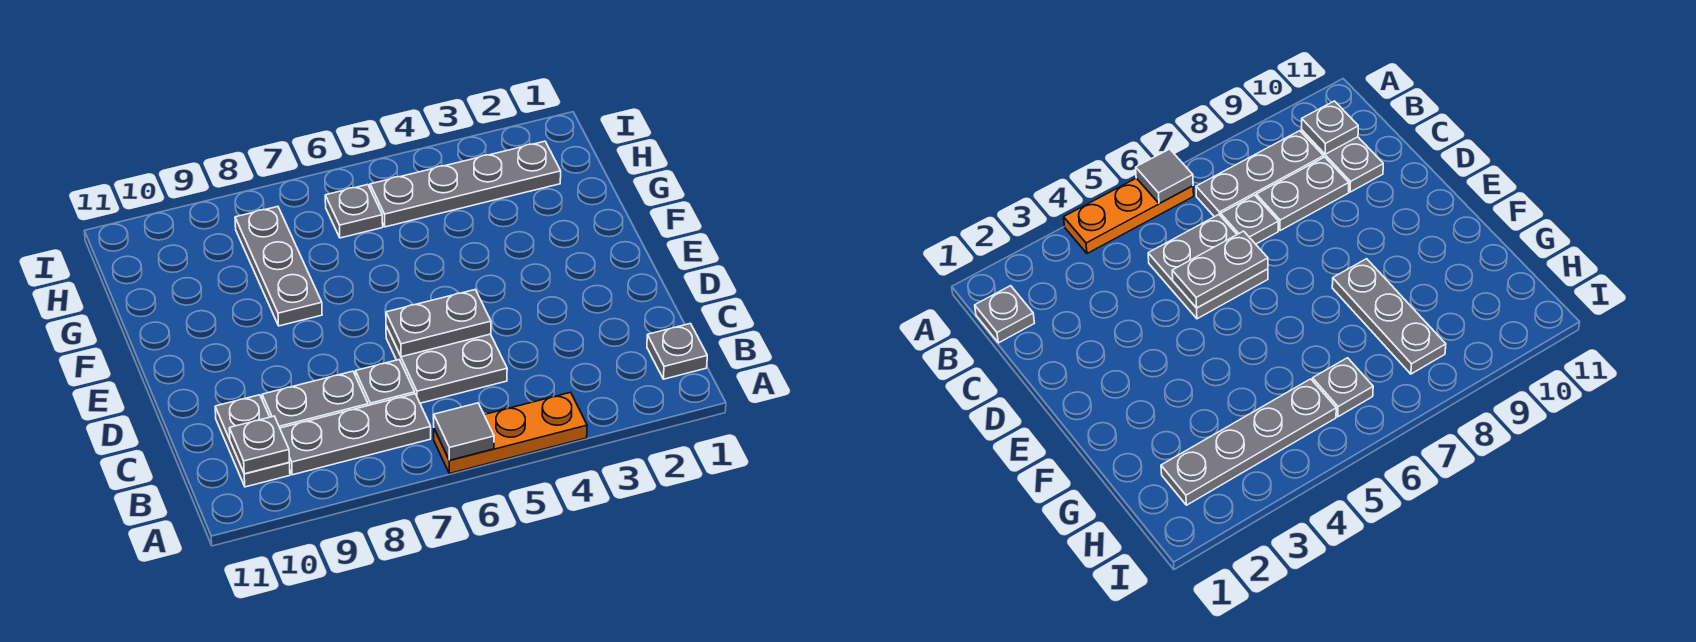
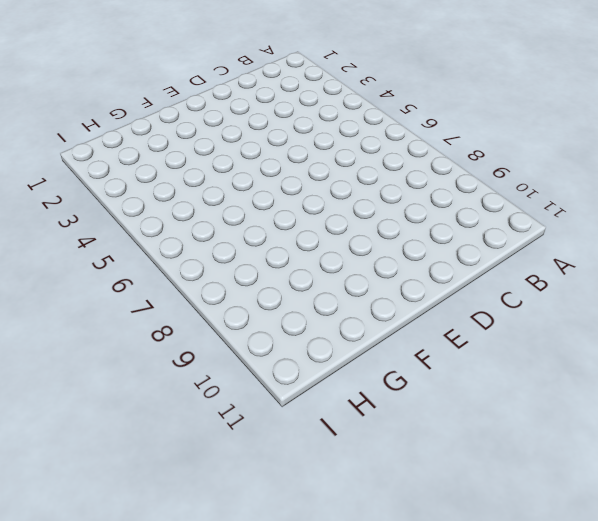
none -> orange plate A4:A6 level 1
none -> grey plate B1 level 1
none -> grey plate B7:B9 level 1

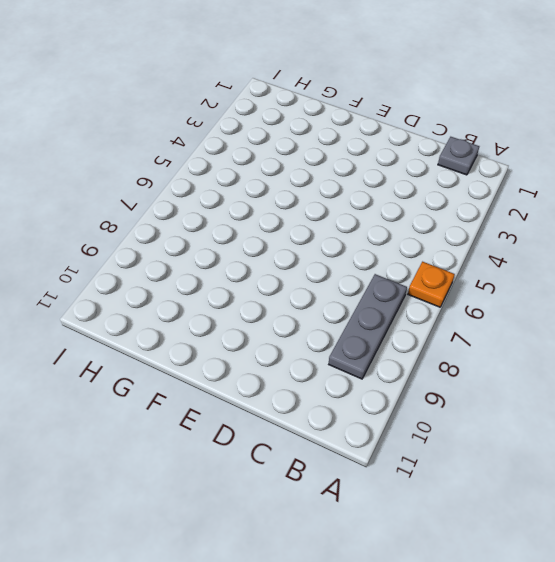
orange plate A6 level 1 -> orange plate A4:A6 level 1
none -> grey plate B10:C10 level 1
none -> grey plate C5:D6 level 1
none -> grey plate C7 level 1

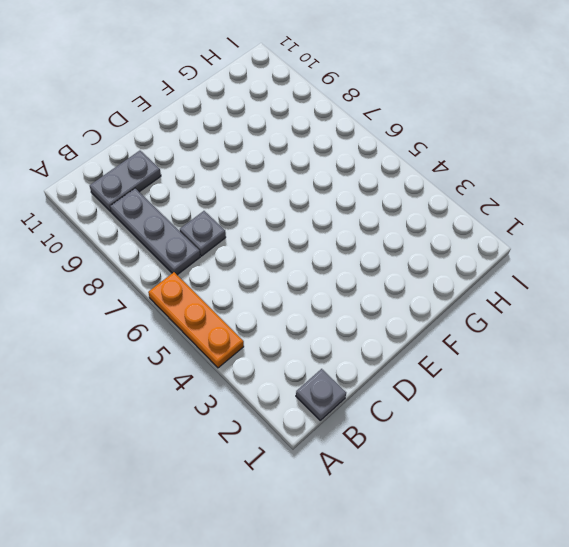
none -> grey plate C5:D6 level 1
none -> grey plate C8:C9 level 1
none -> grey plate F8:H8 level 1

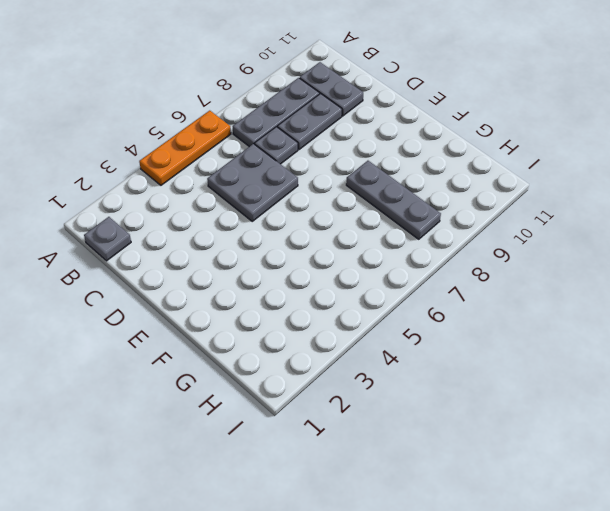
none -> grey plate H2:H5 level 1
none -> grey plate H6 level 1
none -> grey tile A6 level 2

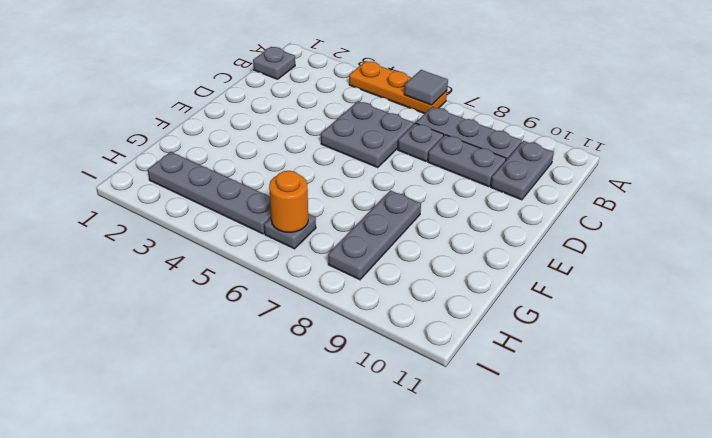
orange round brick H6 level 2 -> none
none -> grey plate B10 level 2
none -> grey plate D5:D6 level 2

